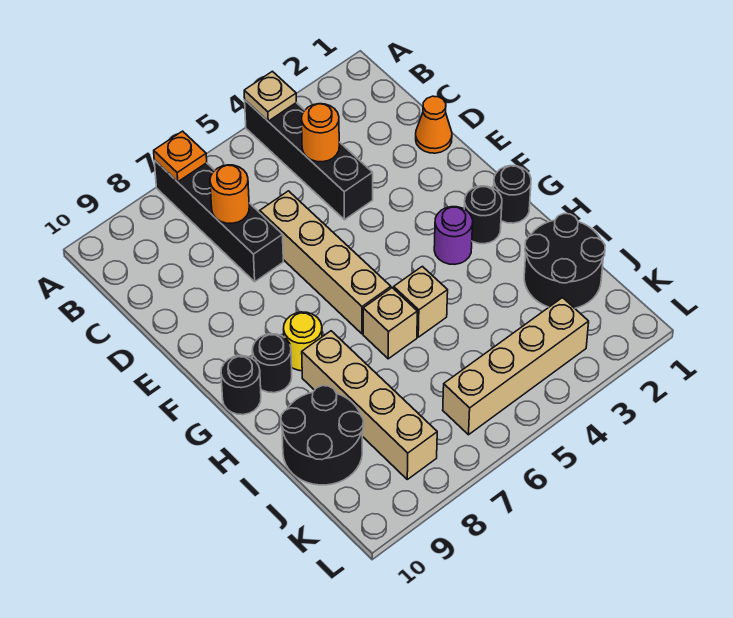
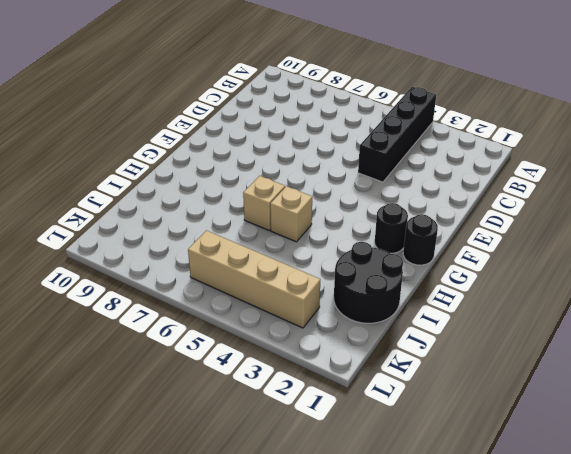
none -> black brick A7:D7 level 1
none -> orange cone D1 level 1
none -> tan brick D6:G6 level 1

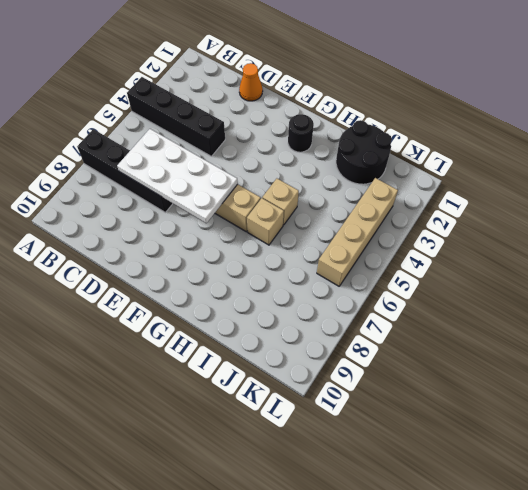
white plate C6:F7 level 2 -> orange round brick C7 level 2
none -> black round brick G1 level 1
none -> purple round brick G3 level 1
none -> yellow round brick G8 level 1

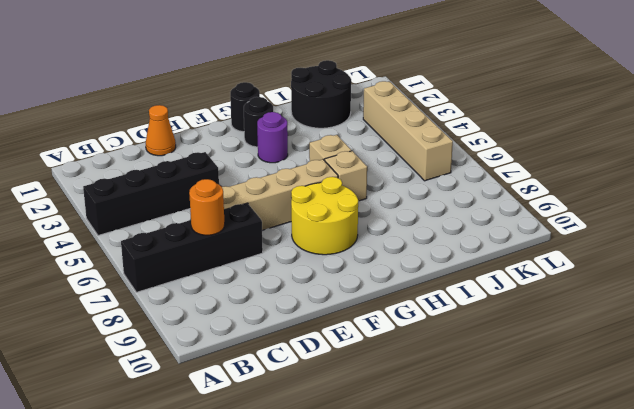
yellow round brick F7:G8 level 1 -> yellow round brick G8 level 1
none -> black round brick G9 level 1
none -> black round brick G10 level 1
none -> tan brick H8:K8 level 1

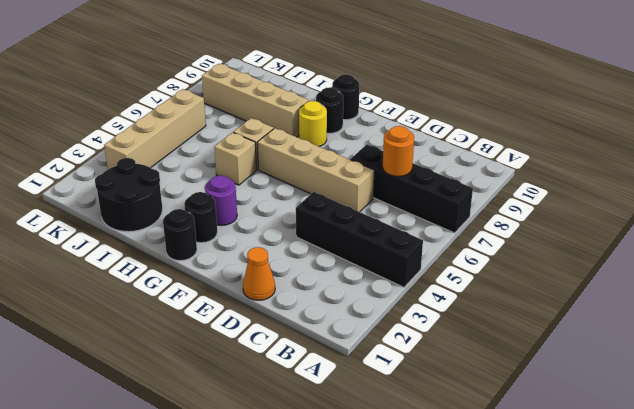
none -> black round brick I9:J10 level 1
none -> tan plate A4 level 2
none -> orange plate A7 level 2

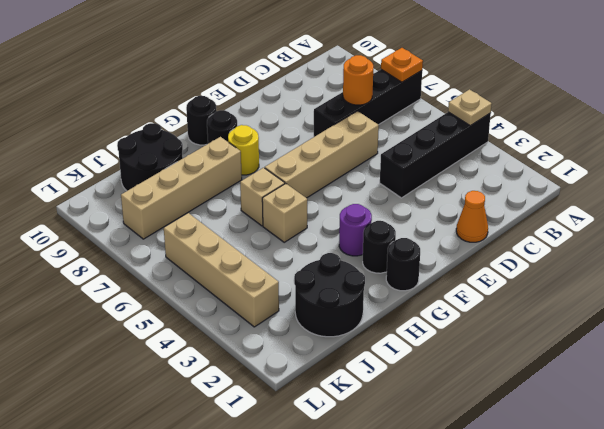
none -> orange round brick C4 level 2

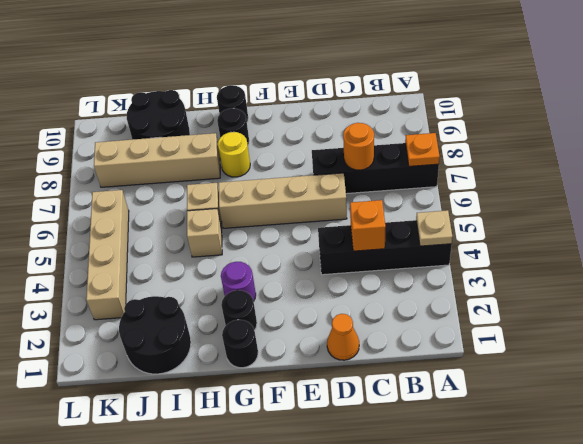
orange brick C4 level 2 -> orange round brick C4 level 2

